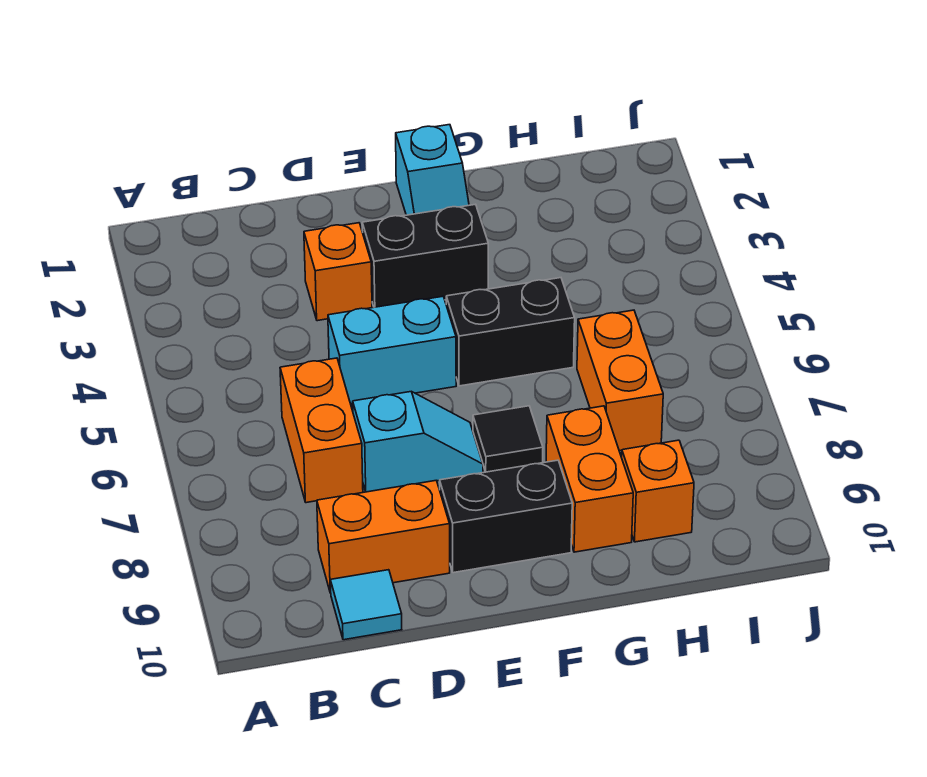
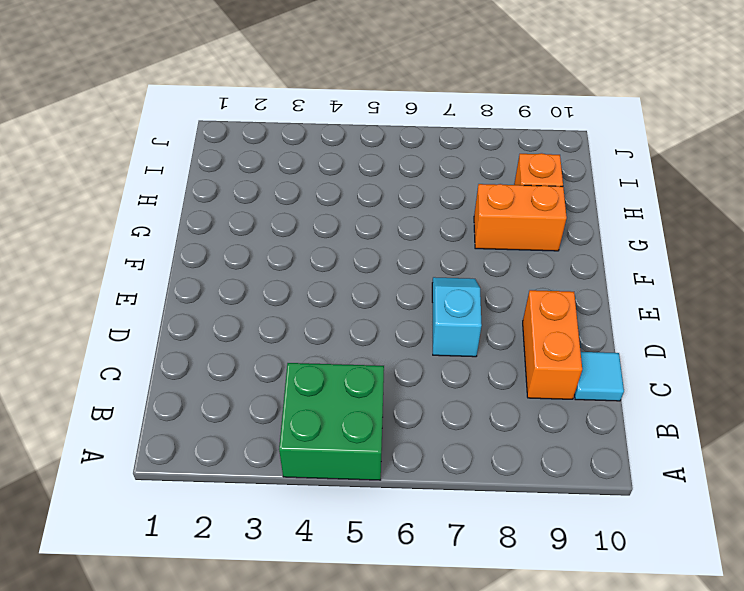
green brick A4:B5 level 1 -> none
none -> orange brick C6:C7 level 1
none -> orange brick D3 level 1
none -> cyan brick D5:E5 level 1

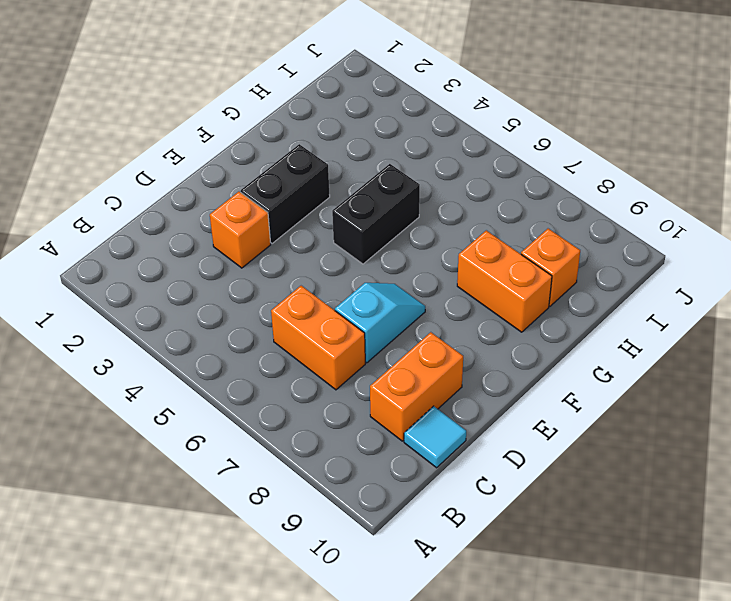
none -> cyan brick D5:E5 level 1
none -> black brick E9:F9 level 1
none -> cyan slope F1:F2 level 1 top 1

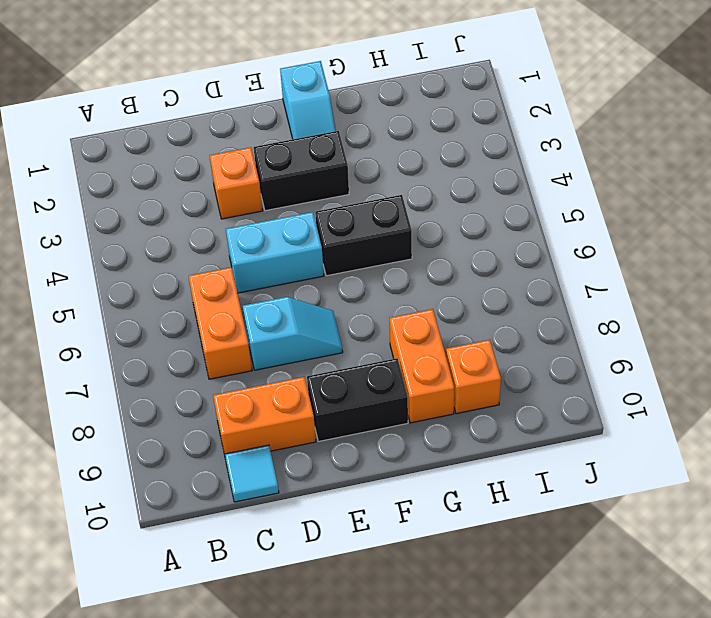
none -> black tile F7 level 1
none -> orange brick H6:H7 level 1

